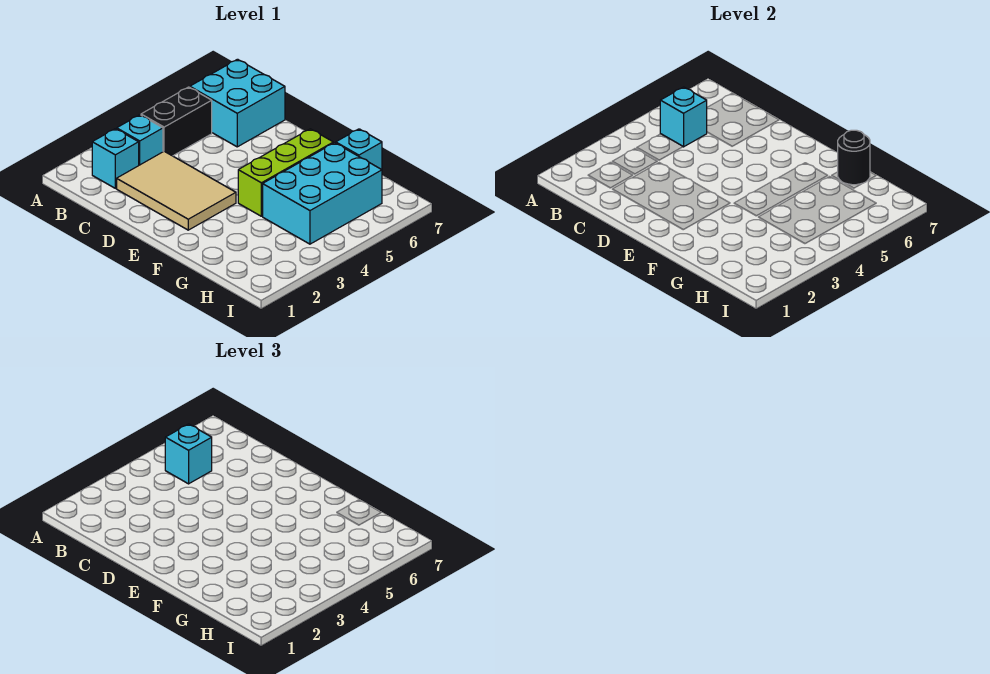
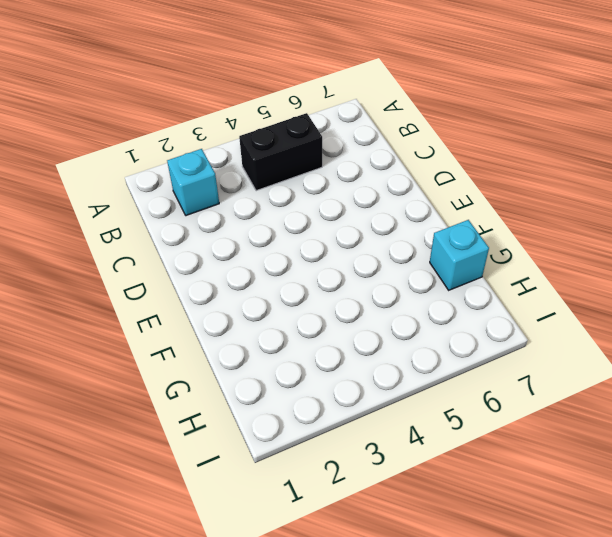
none -> cyan brick B3 level 1
none -> cyan brick B6:C7 level 1

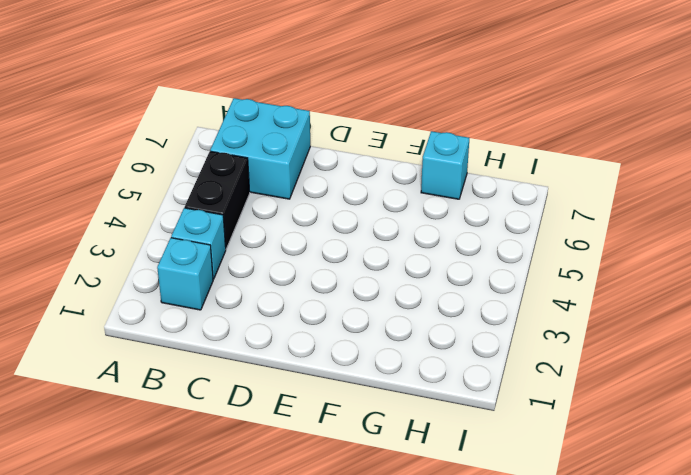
none -> tan tile C2:E3 level 1
none -> lime brick F4:F6 level 1

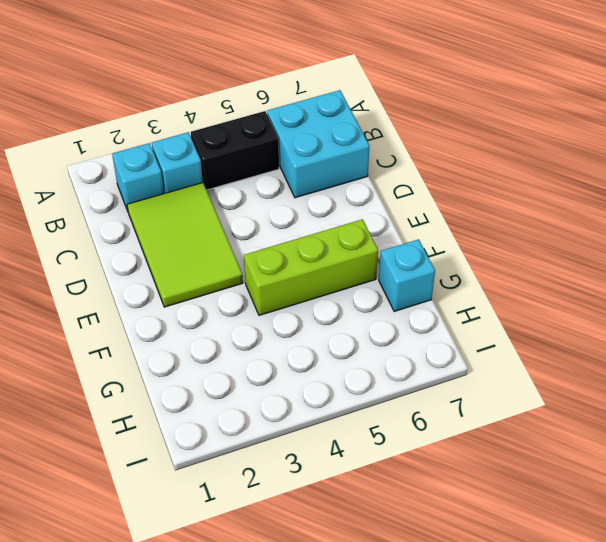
lime tile C2:E3 level 1 -> tan tile C2:E3 level 1
none -> cyan brick G4:H6 level 1
none -> cyan brick B5 level 2

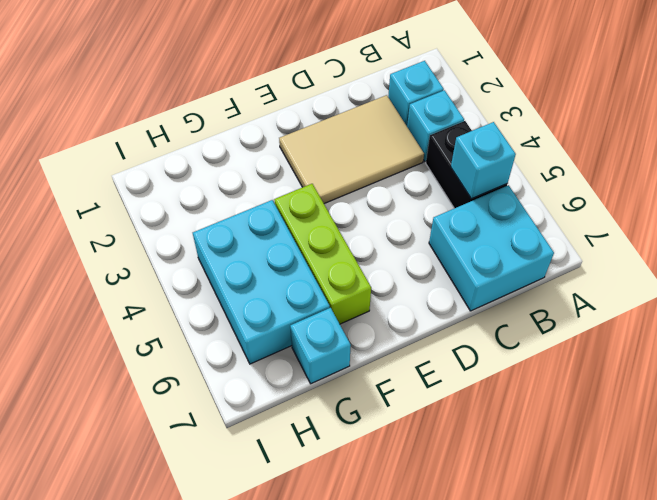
none -> black round brick G7 level 2
none -> cyan brick B5 level 3

